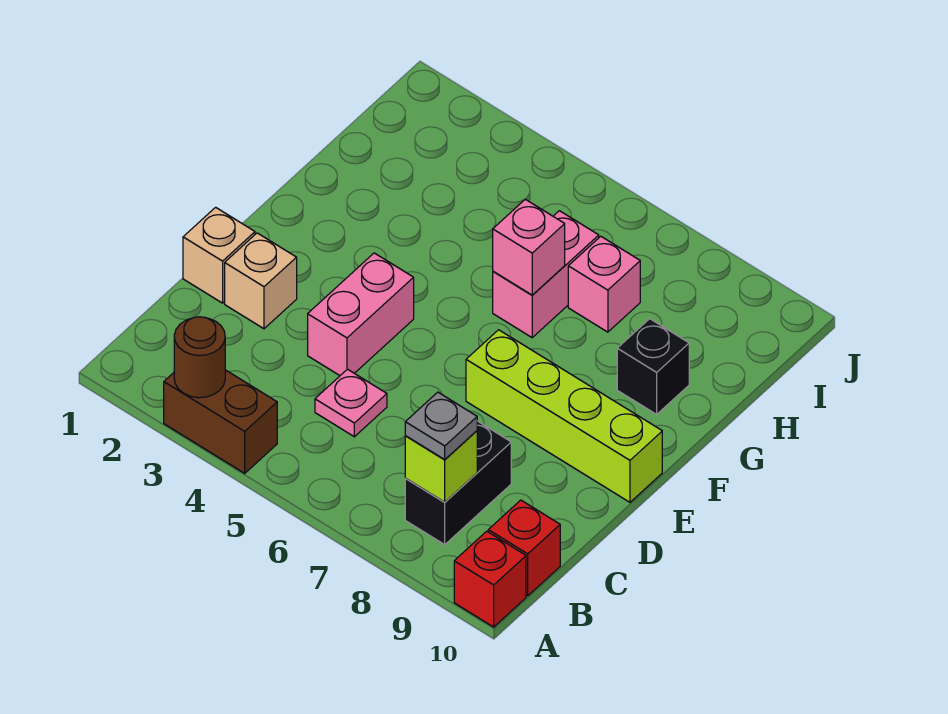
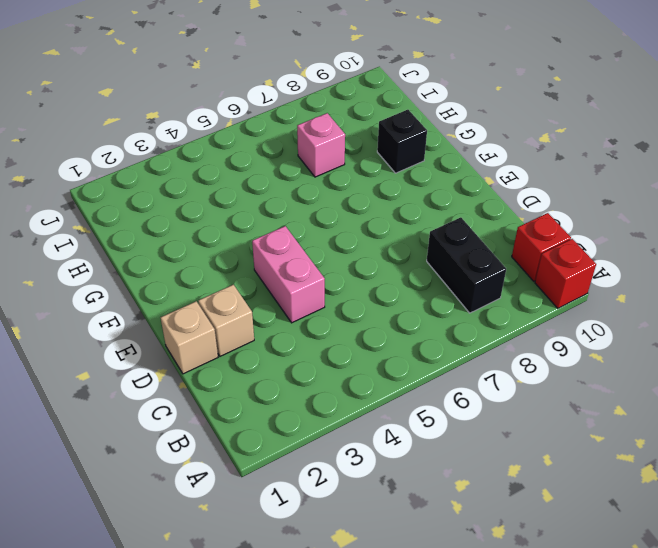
none -> brown brick A3:A4 level 1
none -> pink plate C5 level 1
none -> lime brick E7:E10 level 1

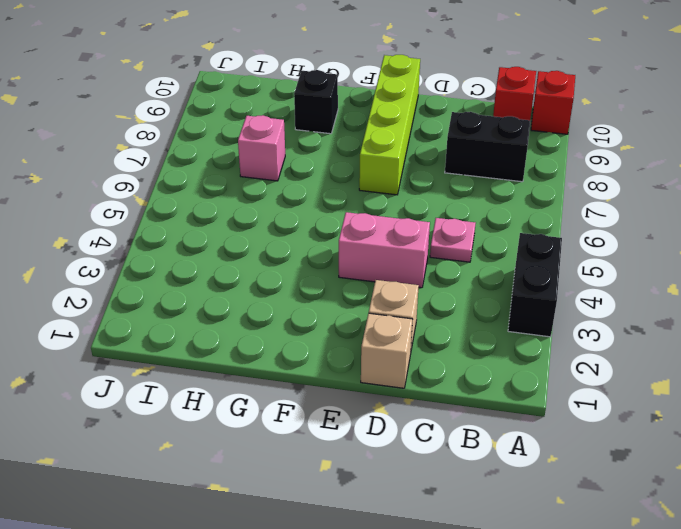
black brick A3:A4 level 1 -> brown brick A3:A4 level 1
none -> pink brick G6:H6 level 1
none -> brown round brick A3 level 2
none -> lime brick B8 level 2

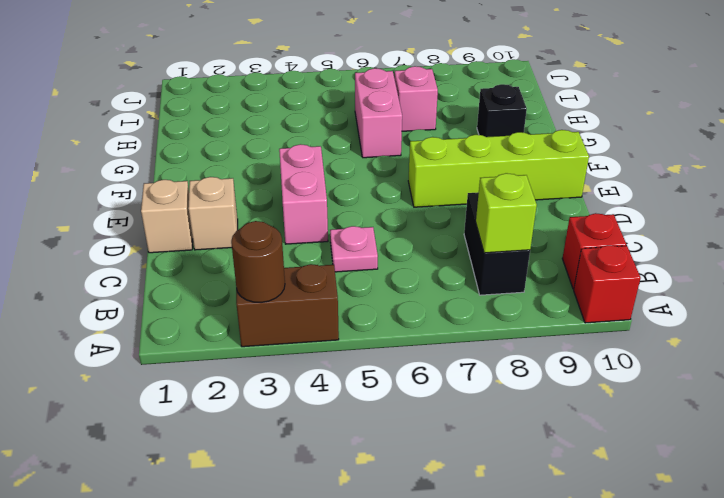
none -> pink brick G6 level 2
none -> grey plate B8 level 3

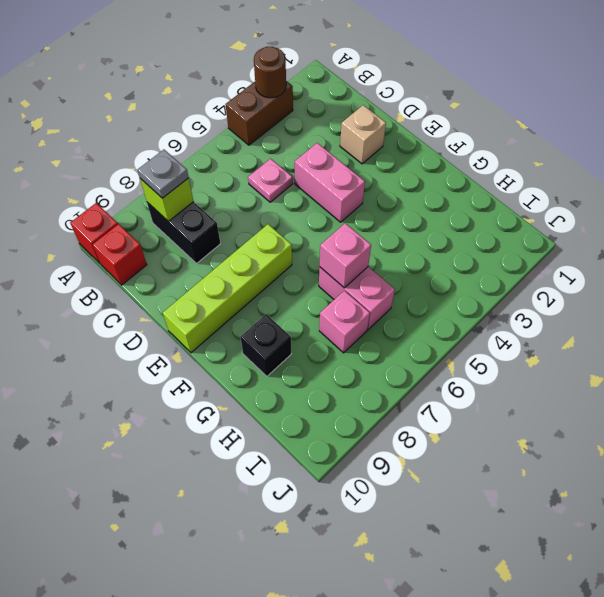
none -> tan brick D1 level 1

